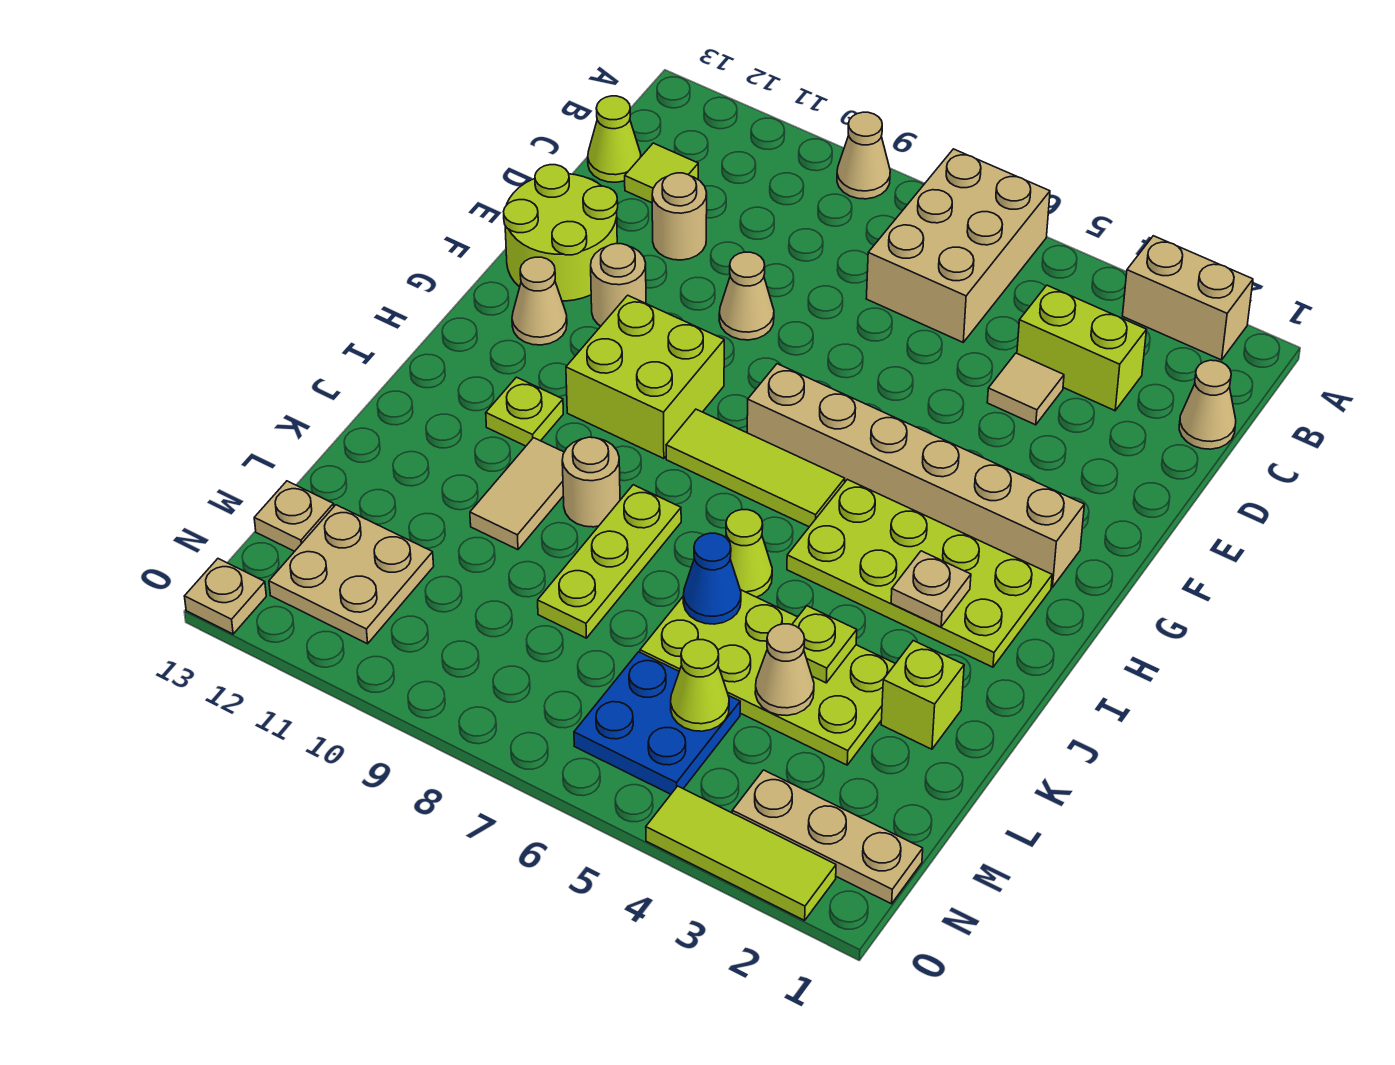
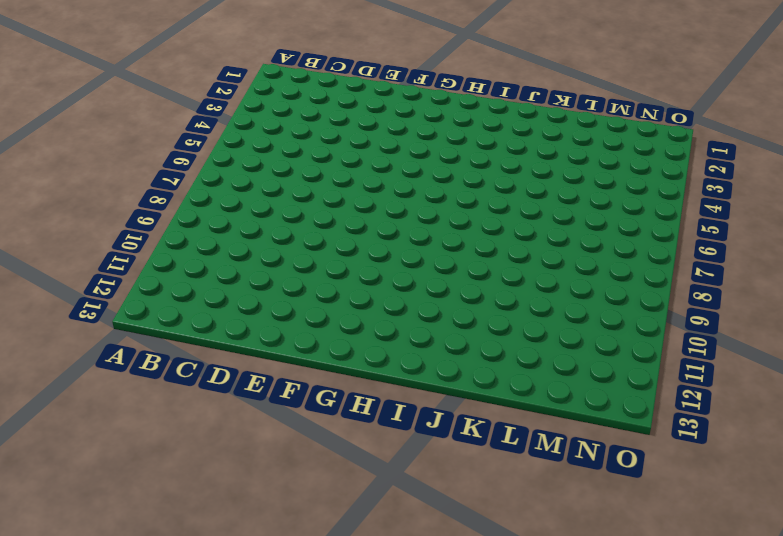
none -> tan brick A2:A3 level 1
none -> tan brick A6:C7 level 1
none -> tan cone A9 level 1
none -> tan cone C1 level 1

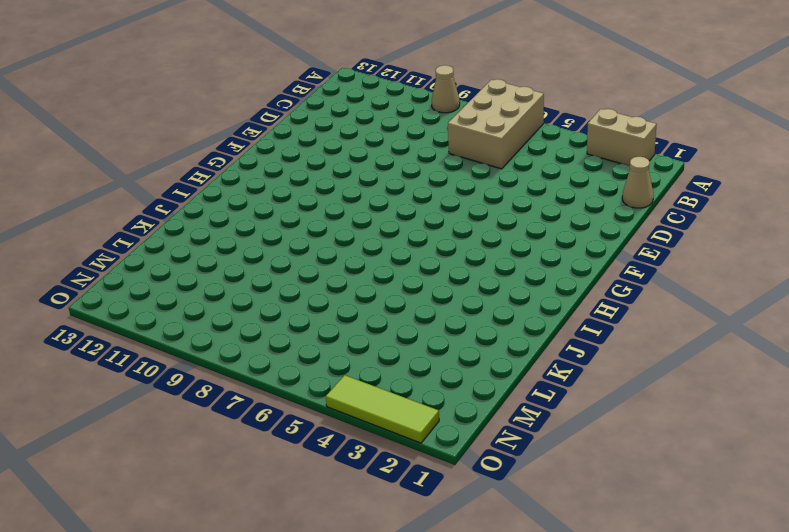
none -> lime brick C3:C4 level 1
none -> lime tile C12 level 1
none -> lime cone C13 level 1
none -> tan tile D4 level 1

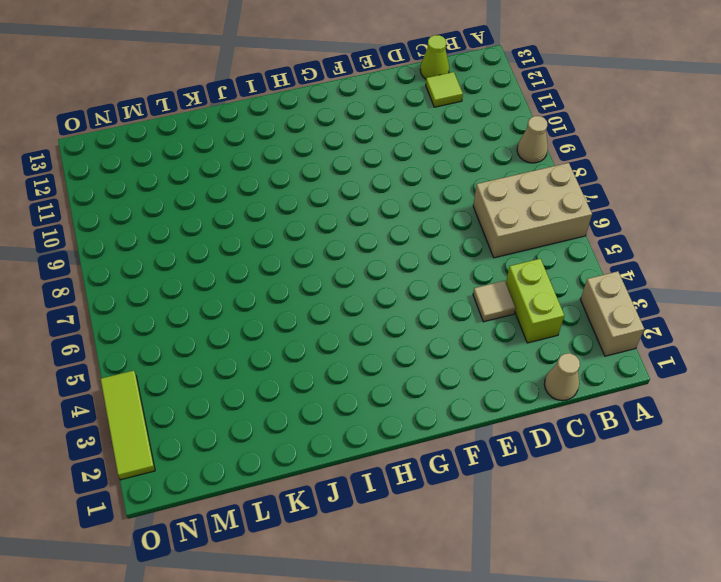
none -> tan round brick D11 level 1
none -> tan cone E9 level 1
none -> lime round brick E12:F13 level 1
none -> tan round brick F11 level 1

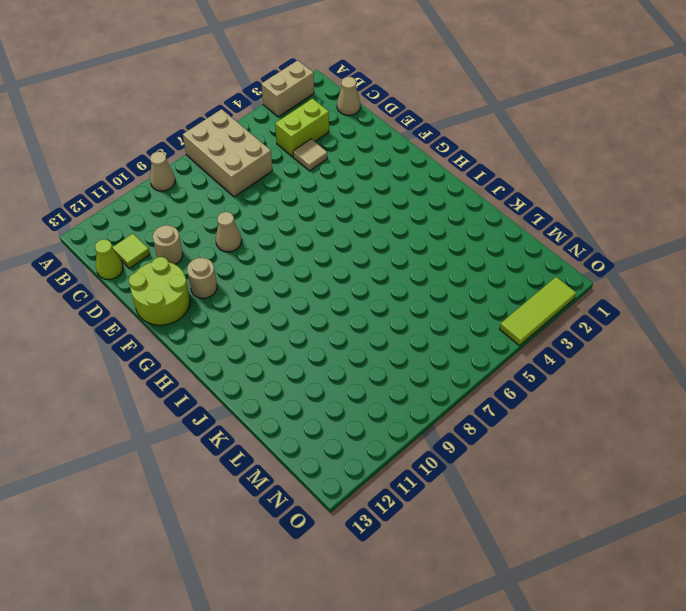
none -> tan brick G2:G7 level 1
none -> lime brick G9:H10 level 1
none -> tan cone G12 level 1
none -> lime plate H2:I5 level 1

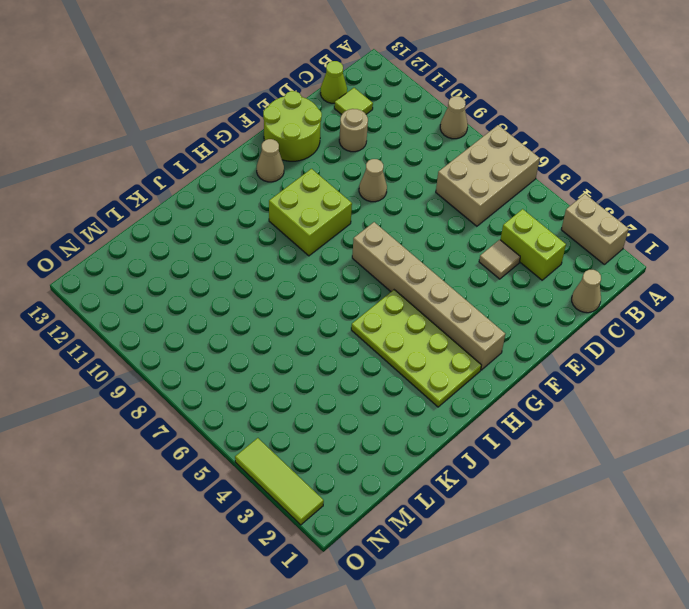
none -> tan round brick F11 level 1
none -> lime tile H6:H8 level 1
none -> lime plate I11 level 1
none -> lime cone J6 level 1

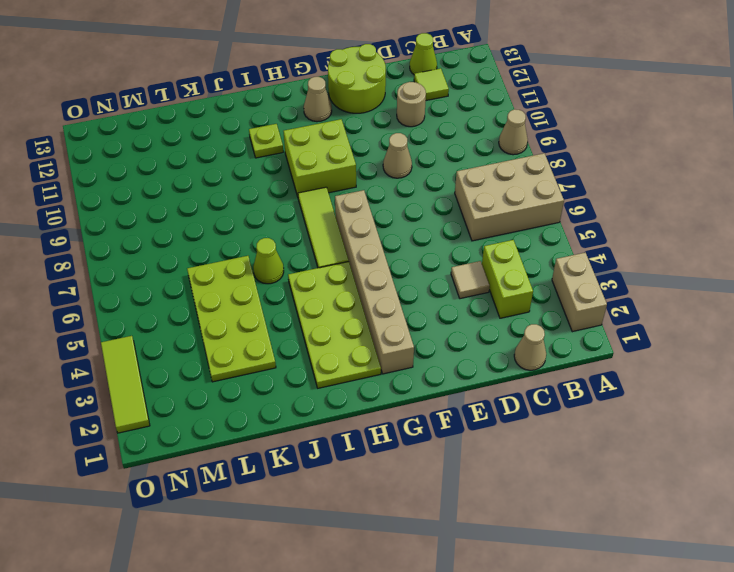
none -> tan round brick F11 level 1
none -> lime plate J8:L8 level 1
none -> tan round brick J9 level 1
none -> tan tile J10:K10 level 1

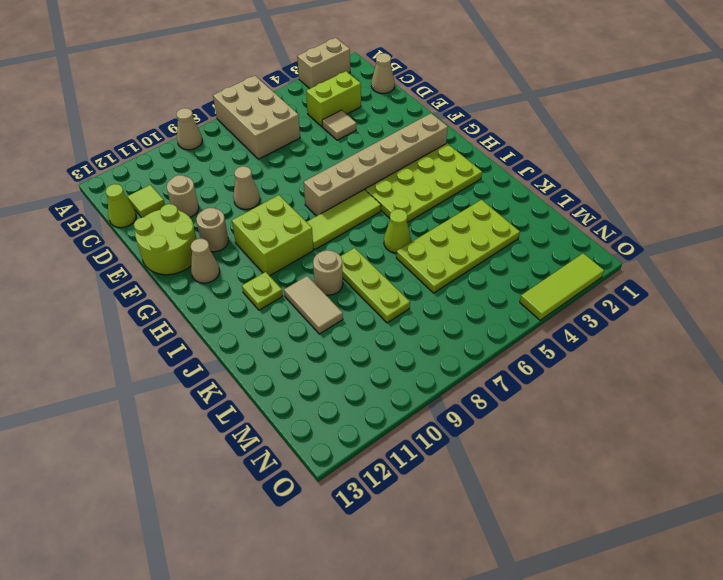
none -> lime brick K2 level 1
none -> blue plate M5:N6 level 1
none -> tan plate M11:N12 level 1
none -> tan plate M13 level 1

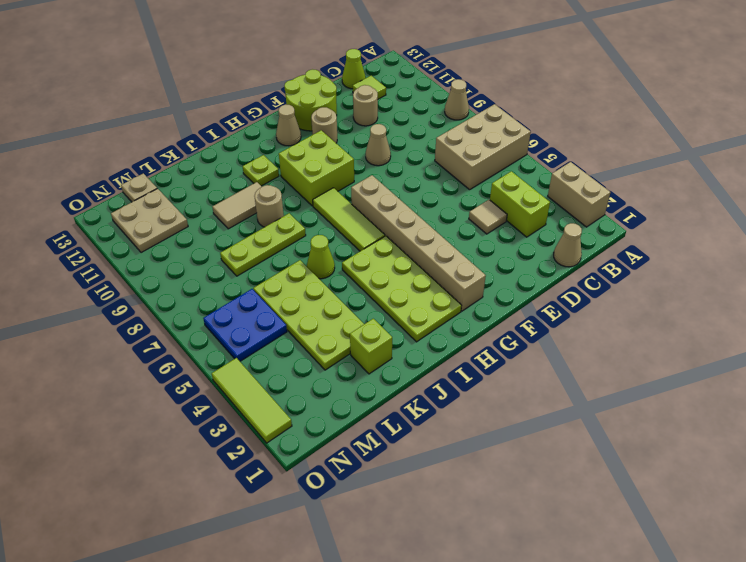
none -> tan plate N1:N3 level 1
none -> tan plate O13 level 1
none -> tan plate I3 level 2
none -> lime plate K4 level 2

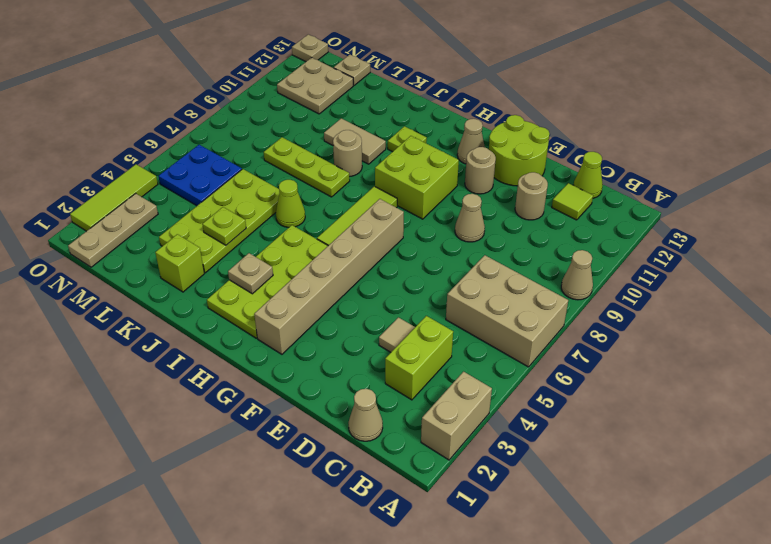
none -> blue cone K6 level 2
none -> tan cone L4 level 2
none -> lime cone M5 level 2

